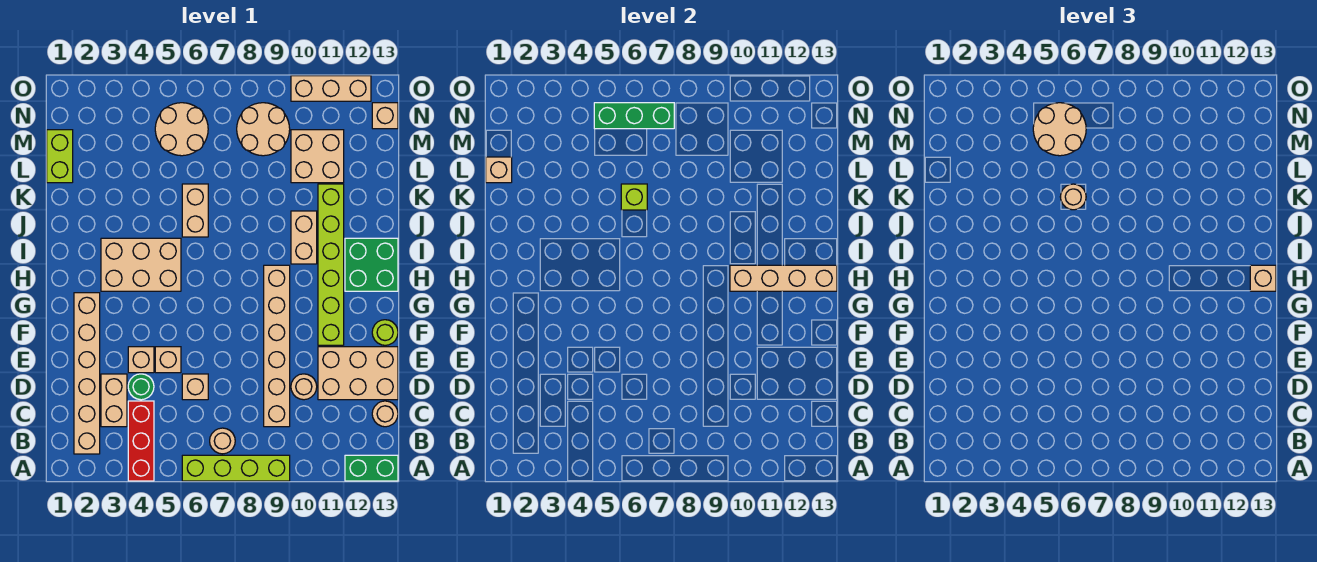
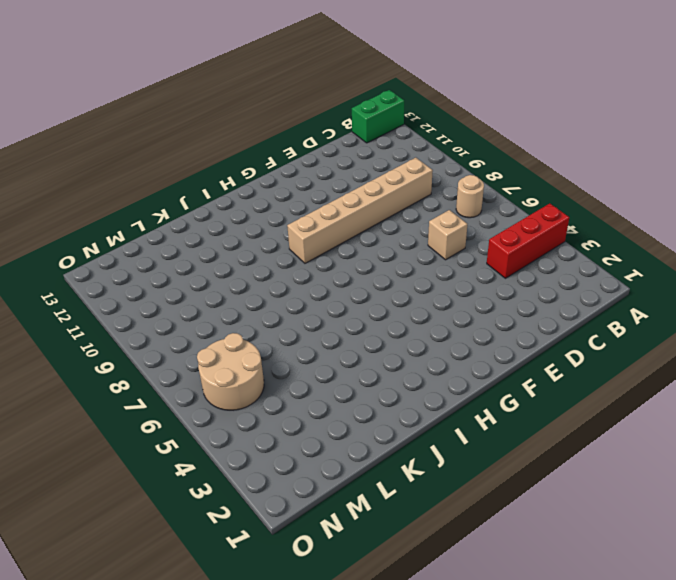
green brick A13:B13 level 1 -> green brick A12:A13 level 1
none -> lime brick A6:A9 level 1
none -> tan brick B2:G2 level 1
none -> tan brick C3:D3 level 1
none -> tan round brick C13 level 1

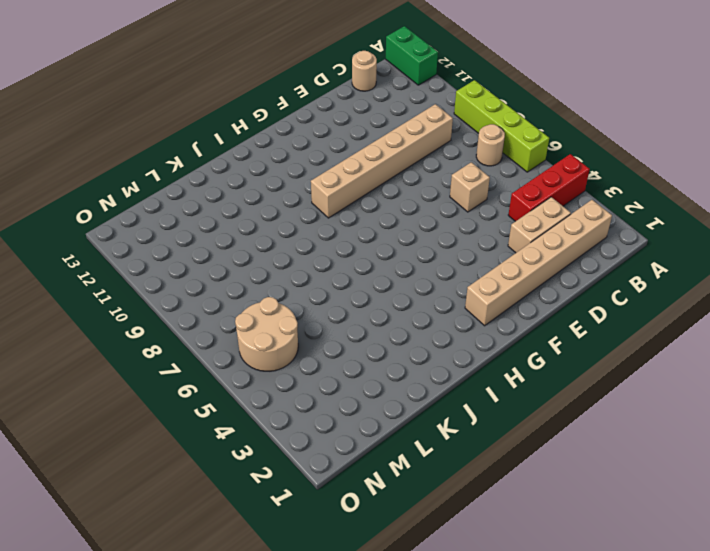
none -> green round brick D4 level 1
none -> tan round brick D10 level 1
none -> tan brick D11:E13 level 1
none -> tan brick E4 level 1

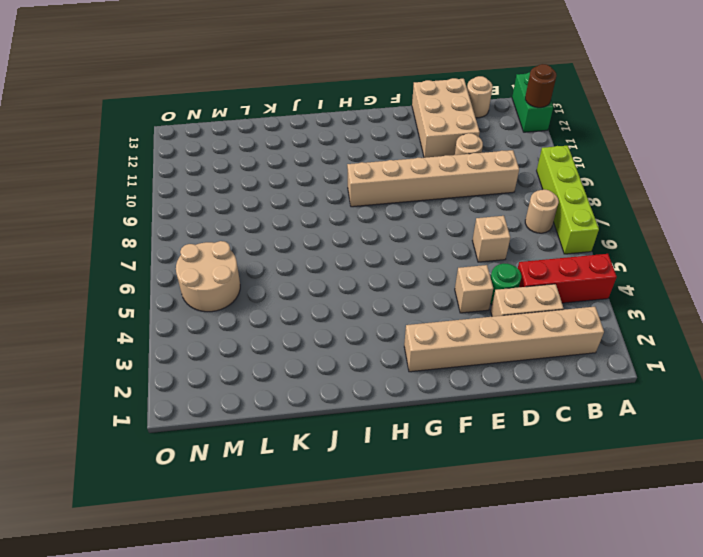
brown round brick A12 level 2 -> none
none -> tan brick E5 level 1
none -> lime brick F11:K11 level 1
none -> lime round brick F13 level 1
none -> tan brick H3:I5 level 1

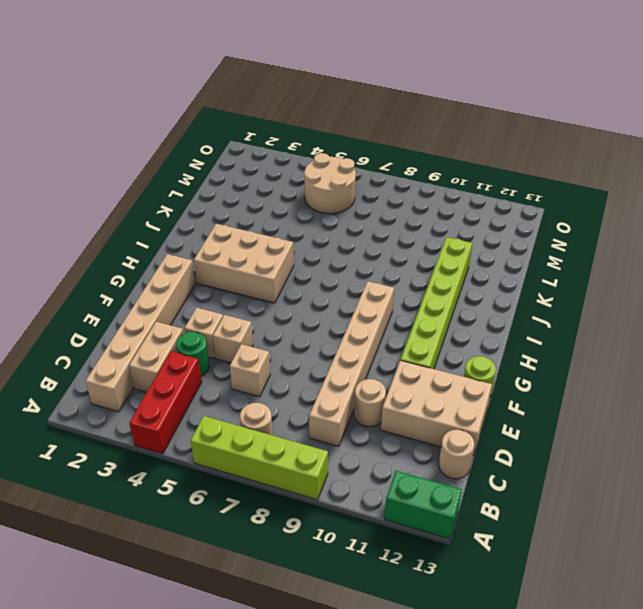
none -> green brick H12:I13 level 1
none -> tan brick I10:J10 level 1
none -> tan brick J6:K6 level 1
none -> lime brick L1:M1 level 1

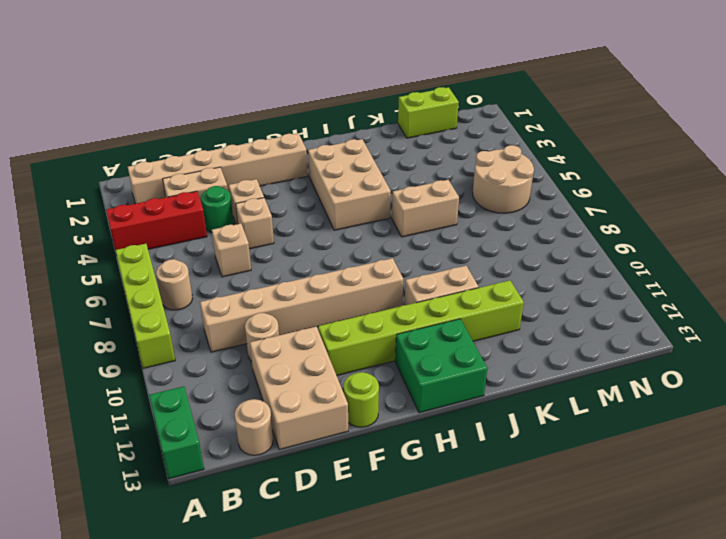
none -> tan brick L10:M11 level 1
none -> tan round brick M8:N9 level 1
none -> tan brick N13 level 1
none -> tan brick O10:O12 level 1

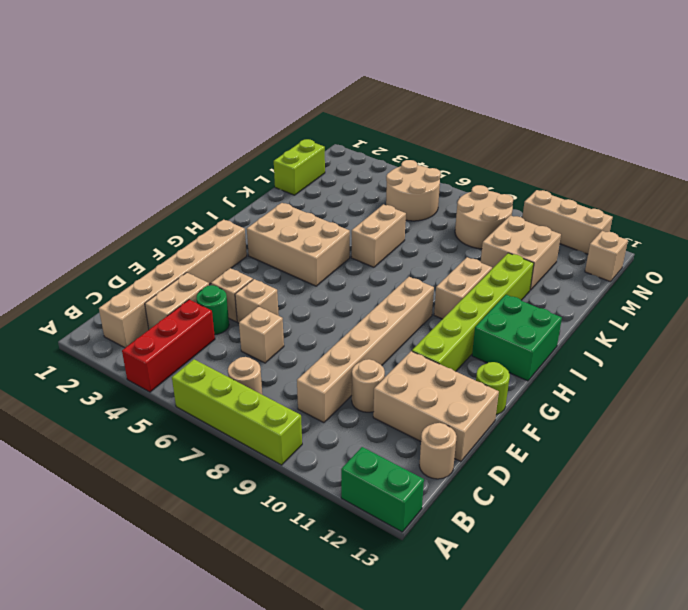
none -> tan brick H10:H13 level 2
none -> lime brick K6 level 2
none -> tan brick L1 level 2
none -> green brick N5:N7 level 2

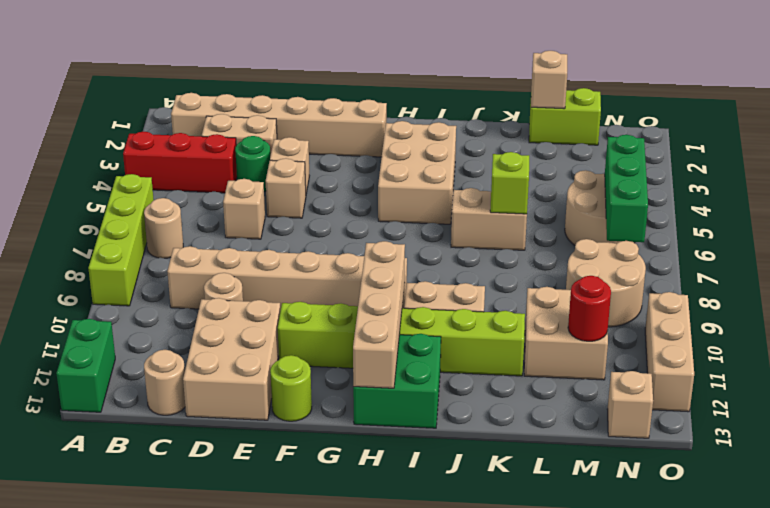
red round brick M11 level 2 -> none
none -> tan brick H13 level 3
none -> tan round brick K6 level 3
none -> tan round brick M5:N6 level 3

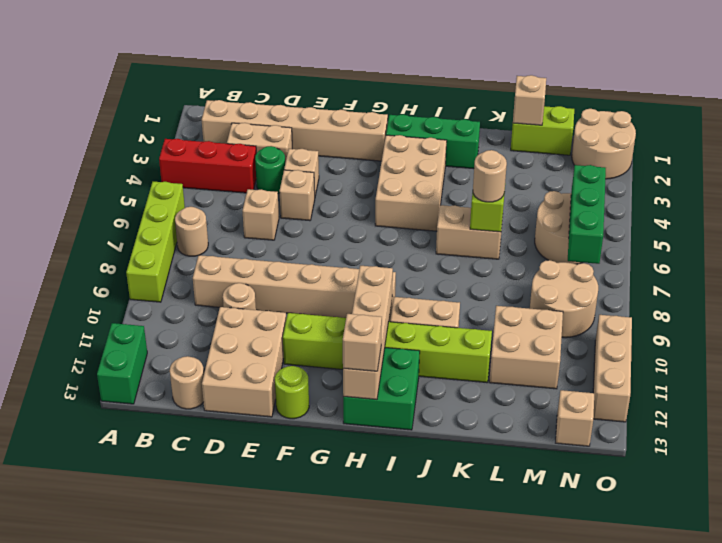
green brick H2:J2 level 1 -> none
tan round brick N1:O2 level 1 -> tan round brick M5:N6 level 3

